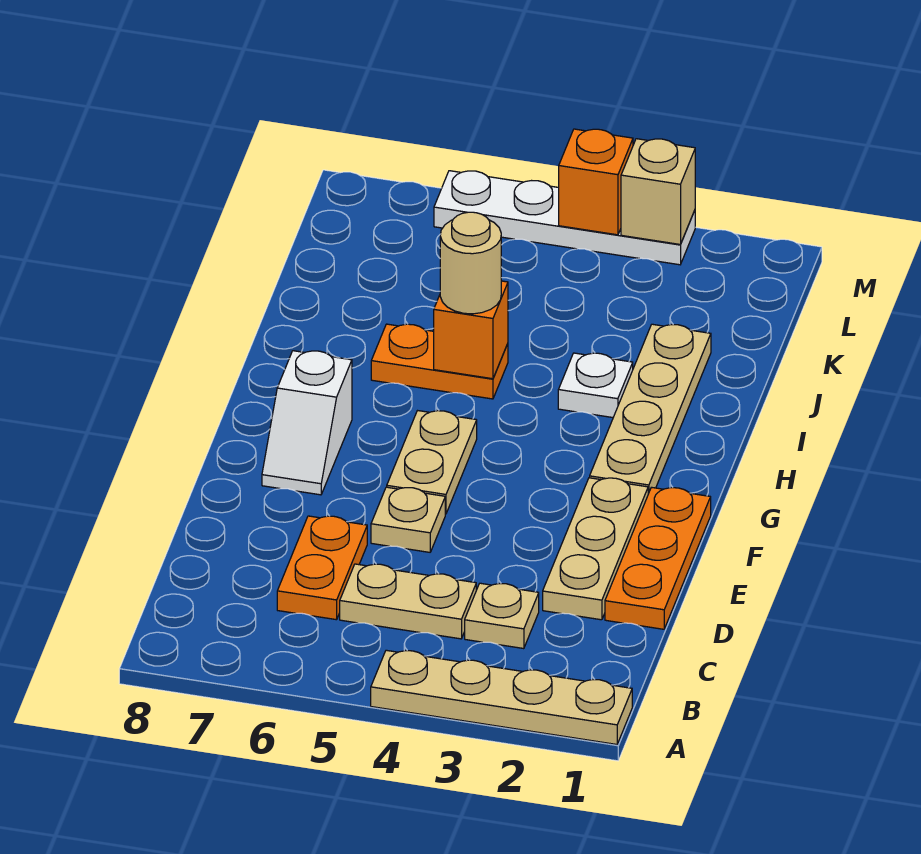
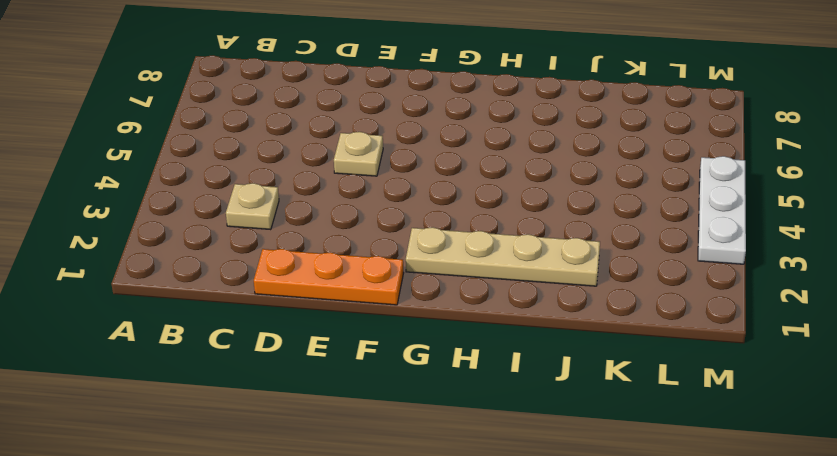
white plate M3:M5 level 1 -> white plate M3:M6 level 1
none -> tan plate A1:A4 level 1
none -> tan plate C4:C5 level 1
none -> orange plate C6:D6 level 1

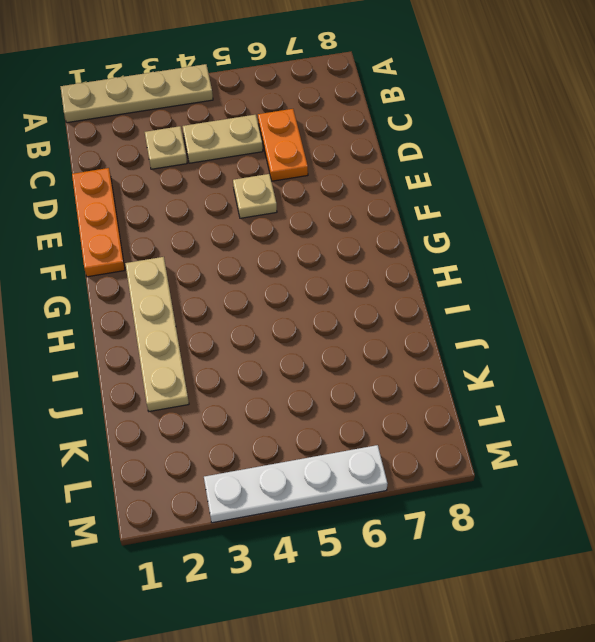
none -> tan plate D2:F2 level 1
none -> tan plate F5:G5 level 1
none -> white slope F7:G7 level 1 top G

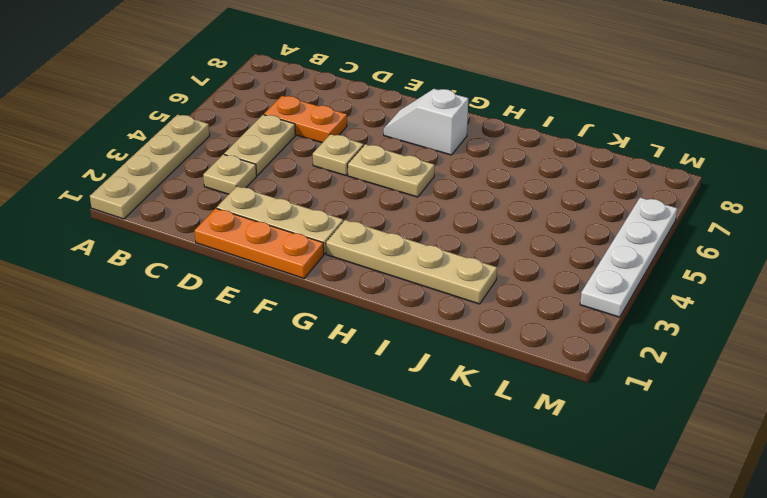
none -> white plate I3 level 1
none -> orange plate I5:I6 level 1
none -> orange brick I5 level 2

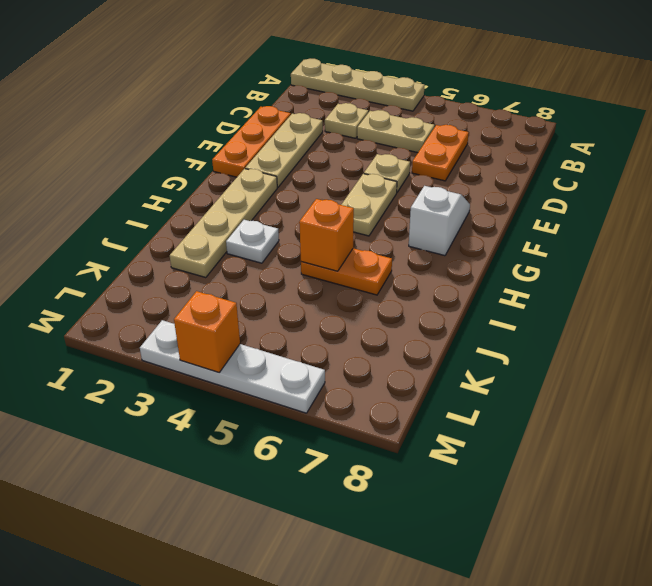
none -> tan brick M3 level 2
none -> tan round brick I5 level 3

